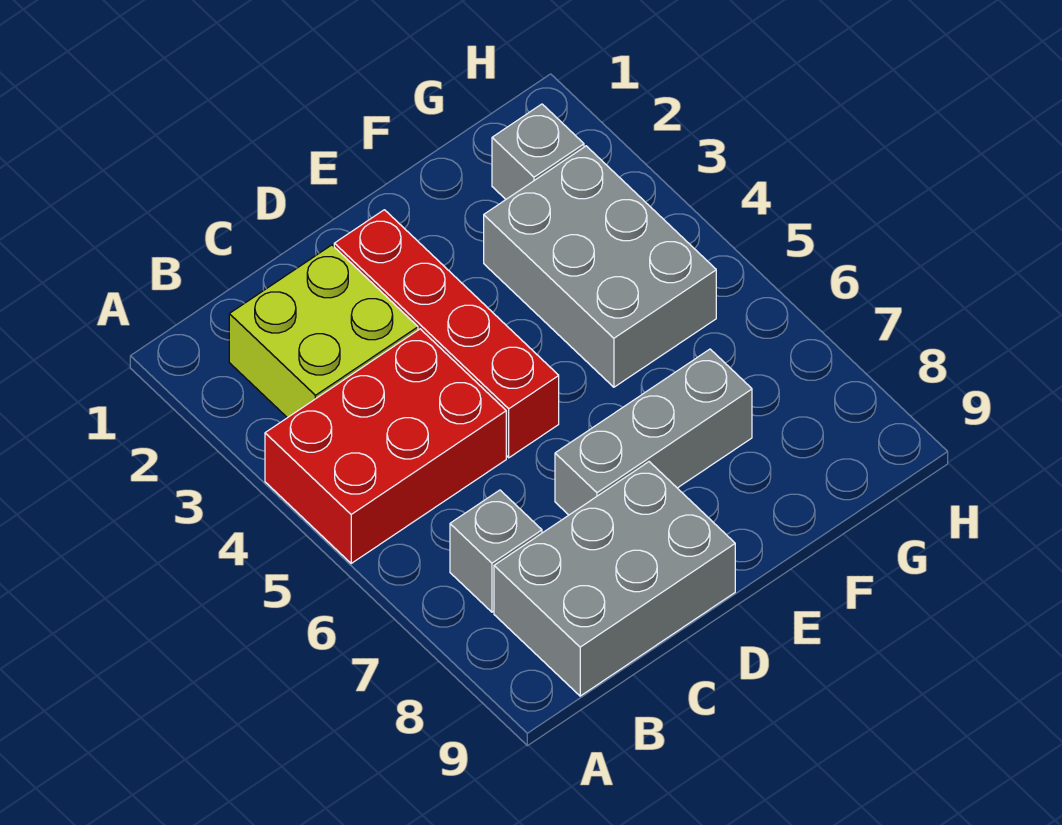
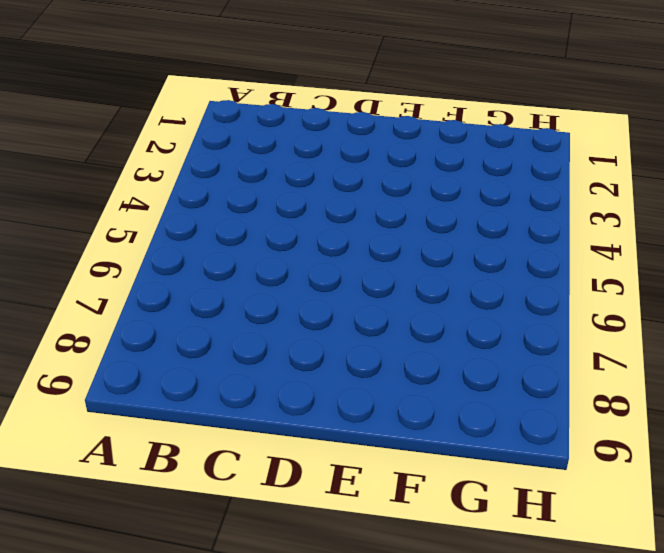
none -> red brick A4:C5 level 1
none -> lime brick B2:C3 level 1

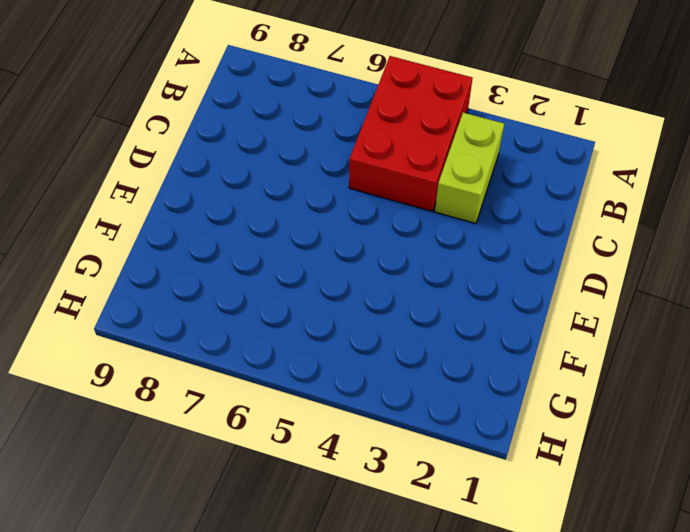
lime brick B3:C3 level 1 -> lime brick B2:C3 level 1
none -> grey brick B7 level 1
none -> grey brick B8:D9 level 1

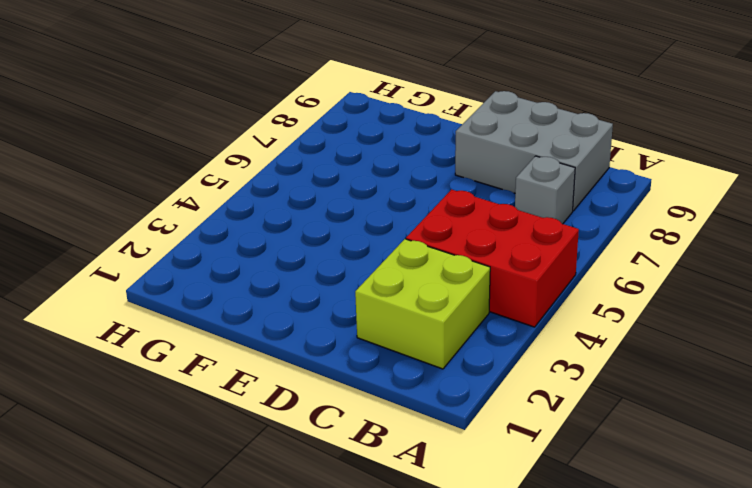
none -> red brick D2:D5 level 1
none -> grey brick D7:F7 level 1

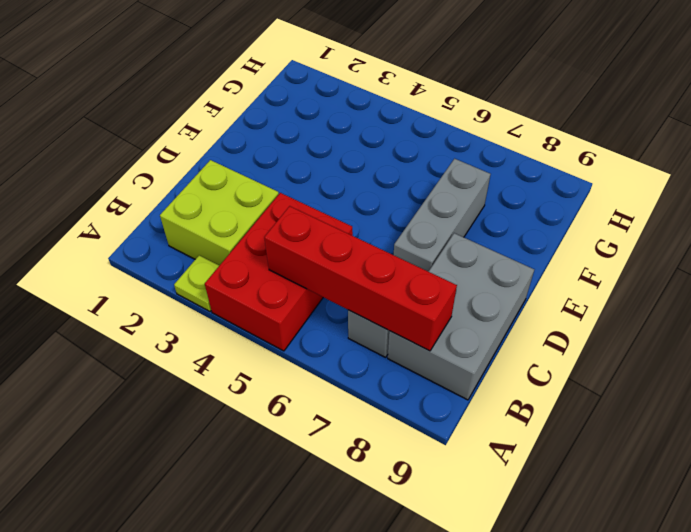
lime plate A3 level 1 -> none
red brick B5:B8 level 2 -> red brick D2:D5 level 1
none -> grey brick F3:G5 level 1
none -> grey brick G2 level 1

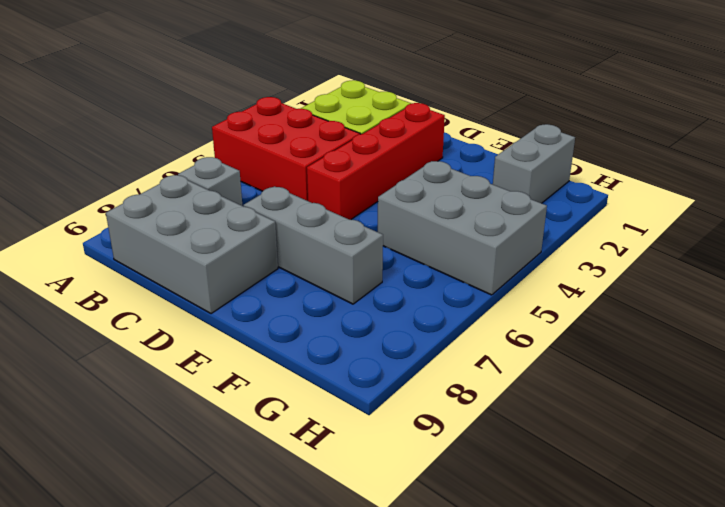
grey brick F4:H5 level 1 -> grey brick F3:G5 level 1
grey brick G1:G2 level 1 -> grey brick G2 level 1

